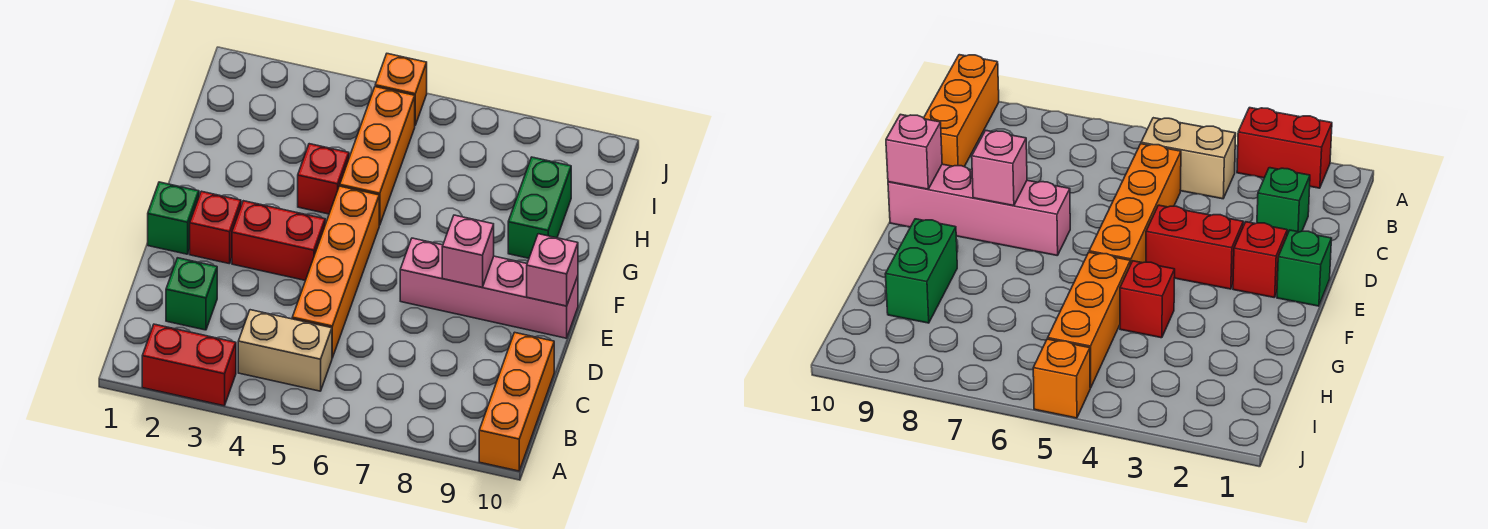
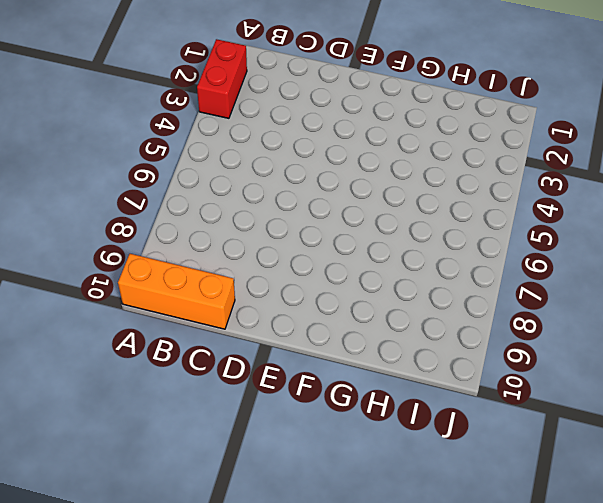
none -> tan brick B4:B5 level 1
none -> green brick C2 level 1
none -> orange brick C5:F5 level 1

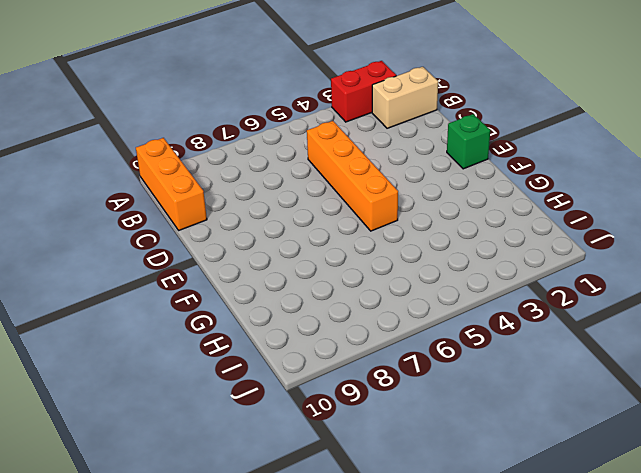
tan brick B1:B2 level 1 -> tan brick B4:B5 level 1
none -> green brick C2 level 1
none -> red brick E2 level 1
none -> red brick E3:E4 level 1

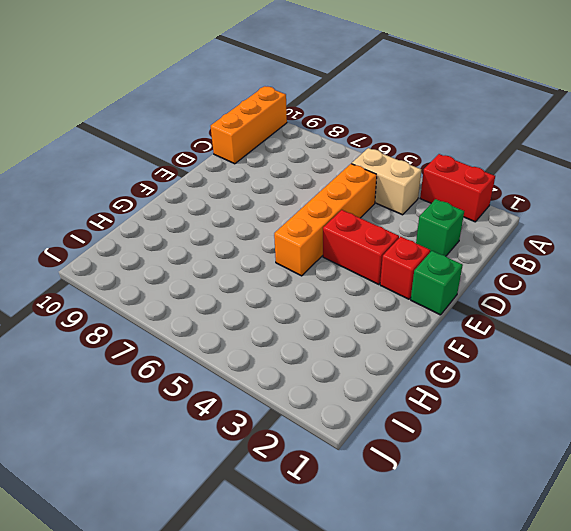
none -> pink brick E7:E10 level 1
none -> red brick G4 level 1
none -> orange brick G5:I5 level 1

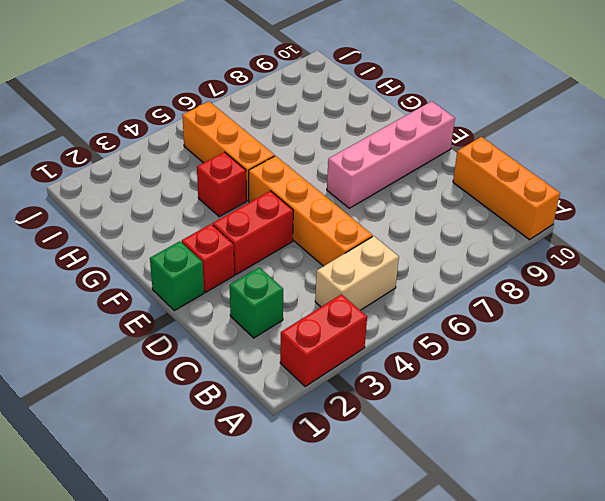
none -> green brick G9:H9 level 1
none -> orange brick J5 level 1
none -> pink brick E8 level 2

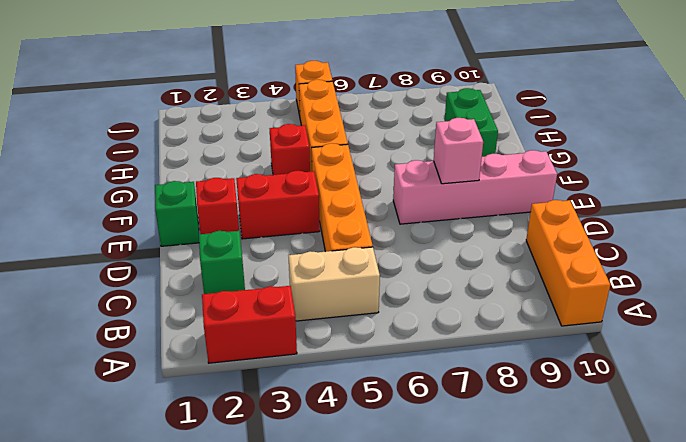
none -> pink brick E10 level 2

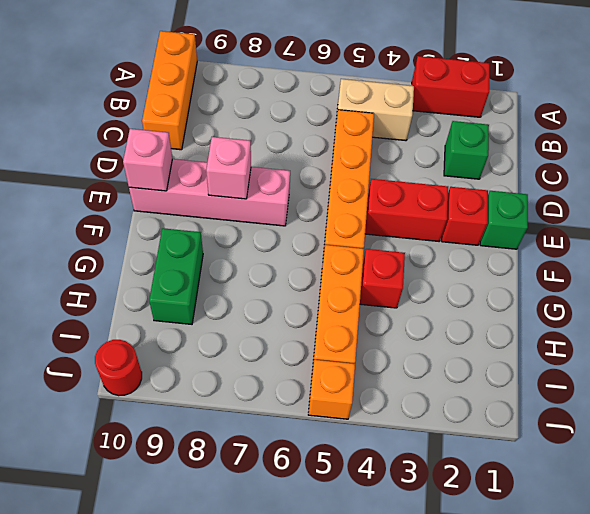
red round brick J10 level 1 -> none

